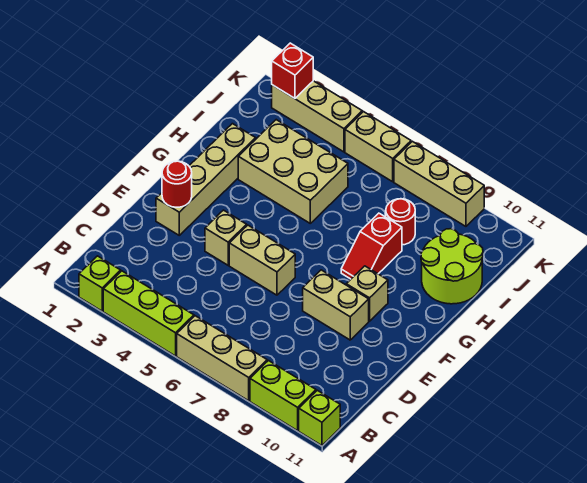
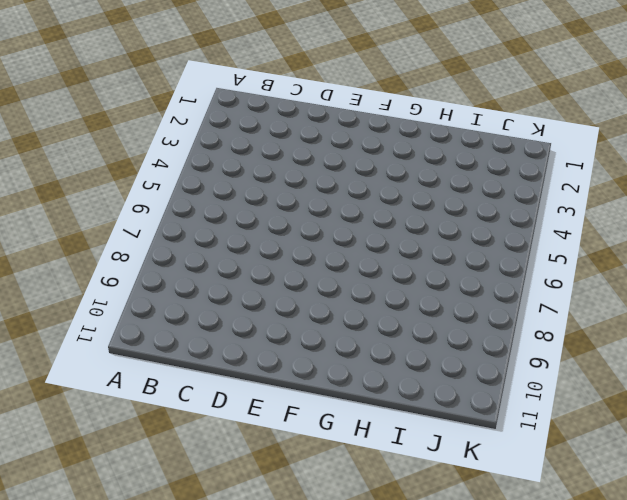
none -> lime brick A2 level 1
none -> lime brick A3:A5 level 1
none -> tan brick A6:A8 level 1

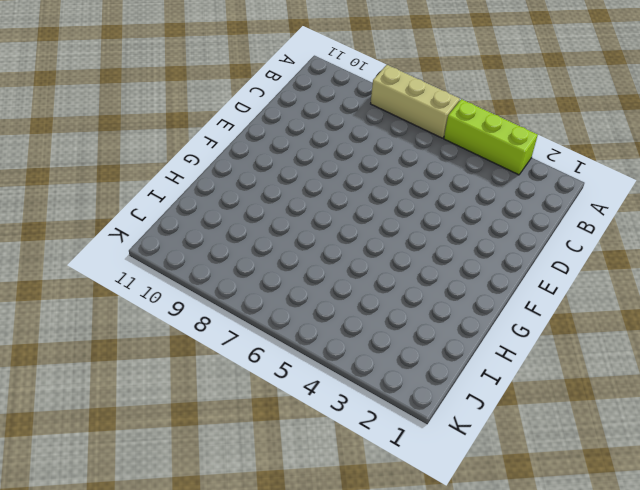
none -> lime brick A2 level 1
none -> lime brick A9:A10 level 1
none -> lime brick A11 level 1

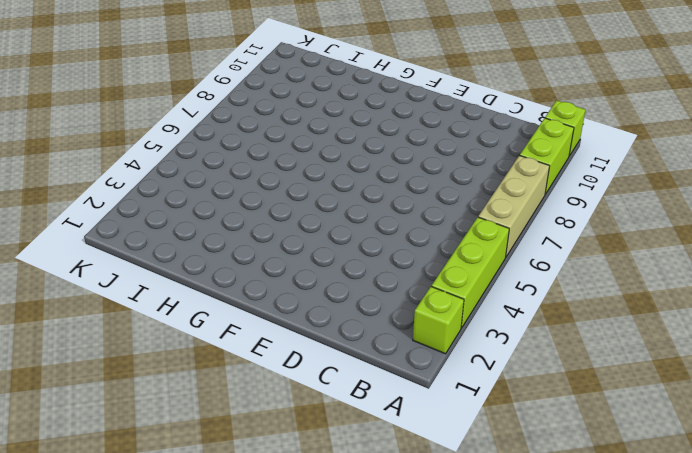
none -> tan brick E2:H2 level 1
none -> tan brick E4 level 1
none -> tan brick E5:E6 level 1

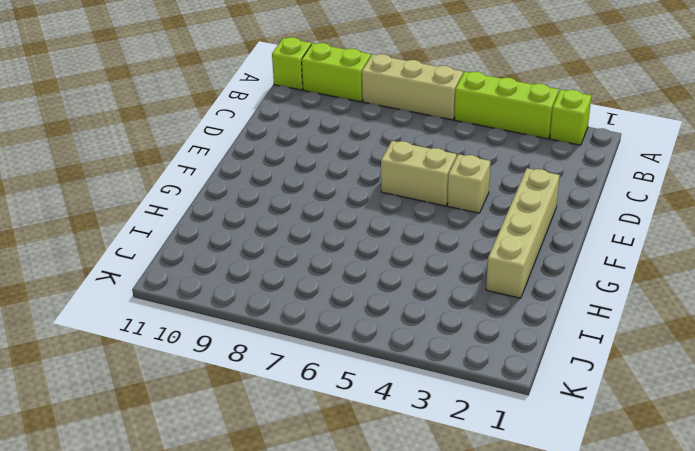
none -> tan brick E8:E9 level 1
none -> tan brick F9 level 1
none -> red slope G8:H8 level 1 top H

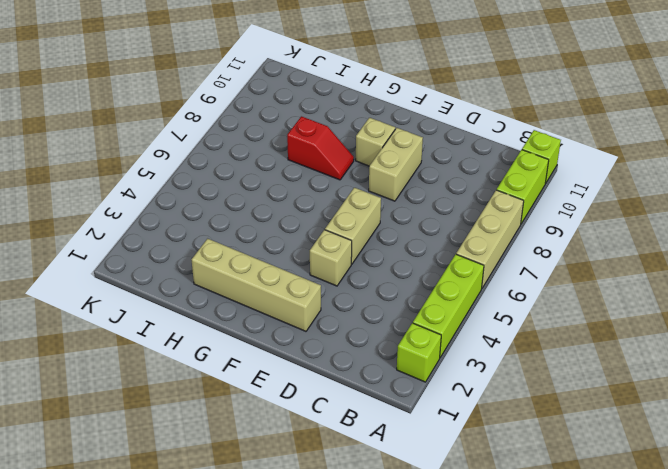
none -> tan brick H3:I5 level 1
none -> lime round brick H10:I11 level 1
none -> red round brick I8 level 1

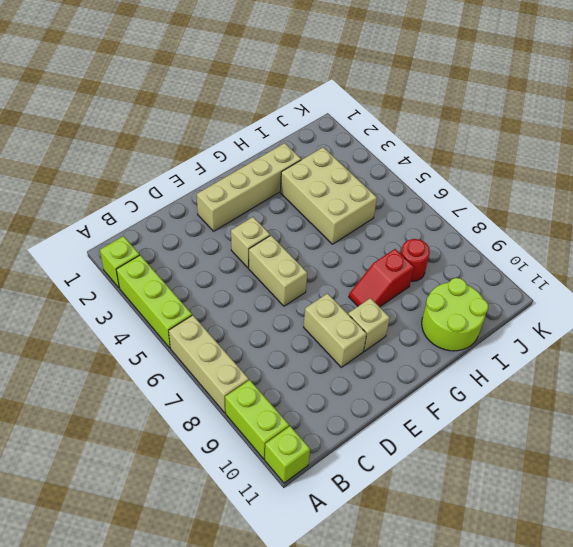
none -> tan brick K2:K4 level 1
none -> tan brick K5:K6 level 1
none -> tan brick K7:K9 level 1

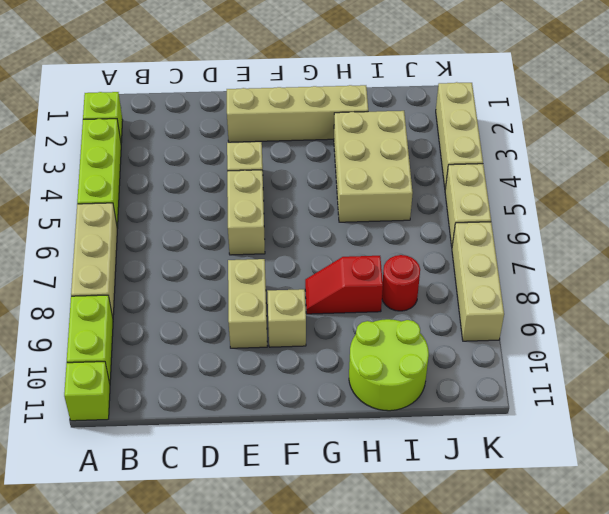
none -> red round brick E2 level 2
none -> red brick K2 level 2

